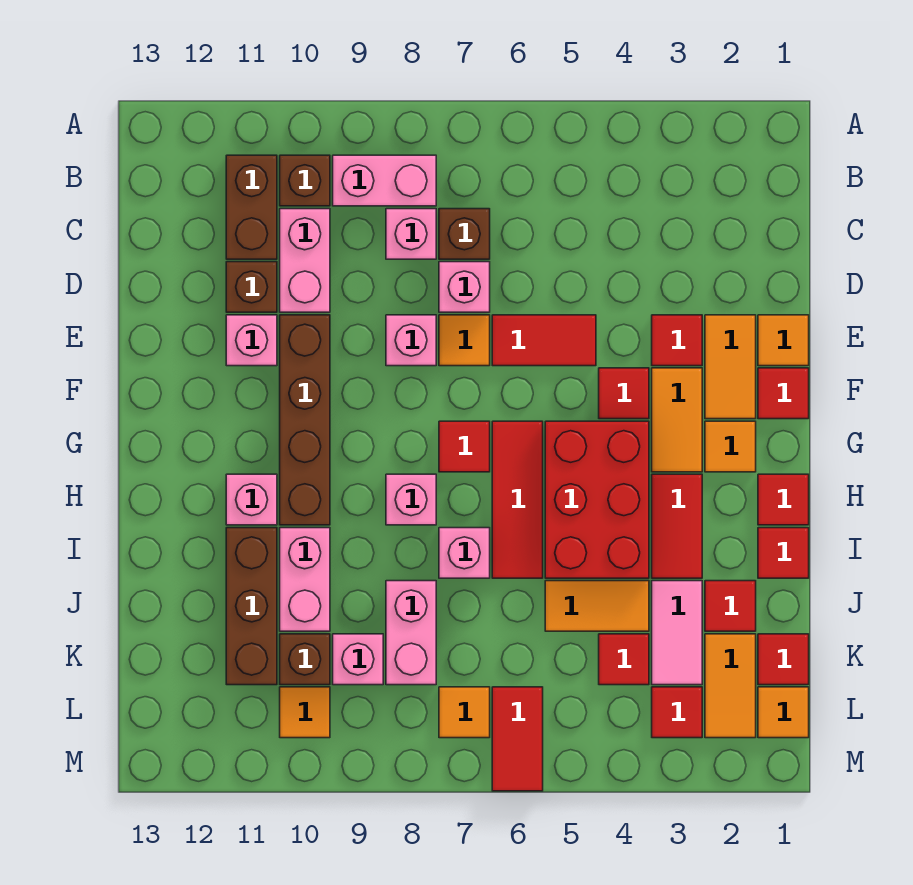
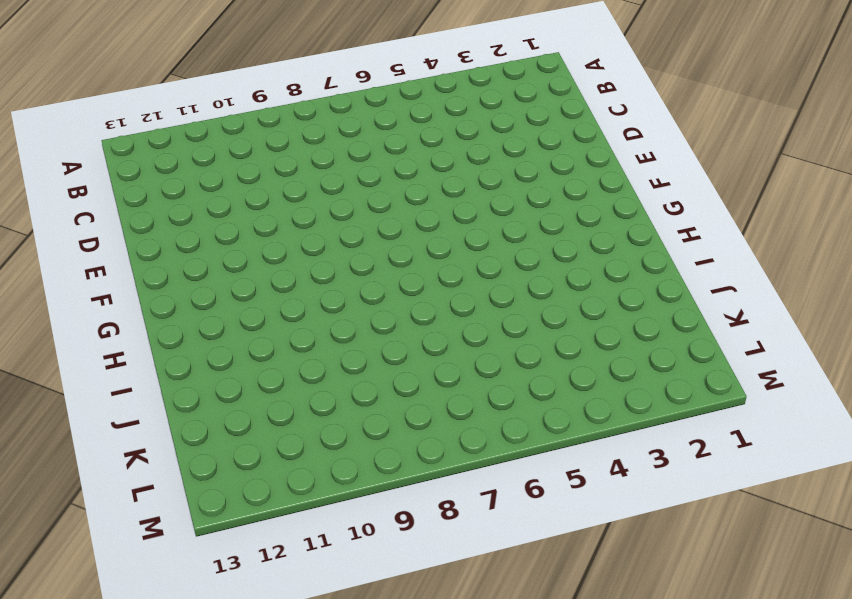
none -> pink brick B8:B9 level 1
none -> brown brick B10 level 1
none -> brown brick B11:C11 level 1
none -> brown brick C7 level 1

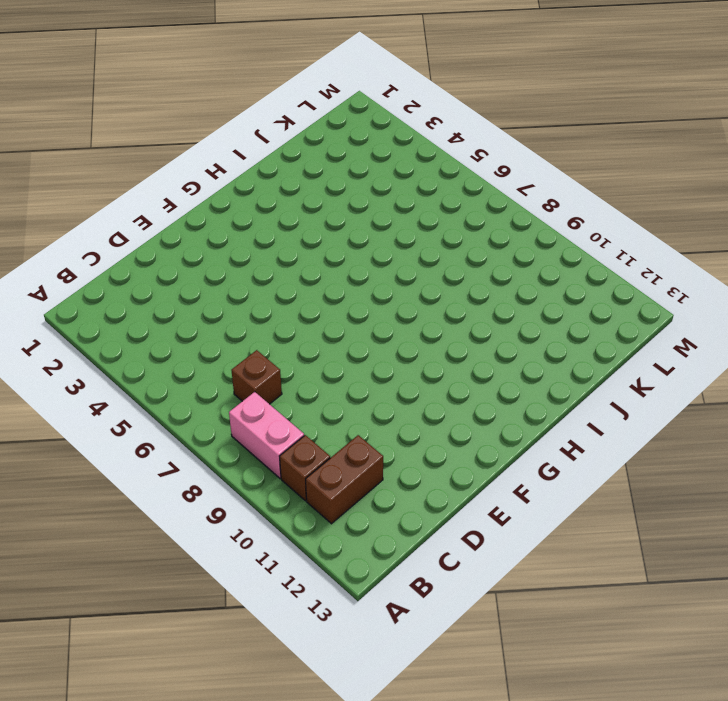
none -> pink brick C8 level 1
none -> pink brick C10:D10 level 1
none -> pink brick D7 level 1
none -> brown brick D11 level 1

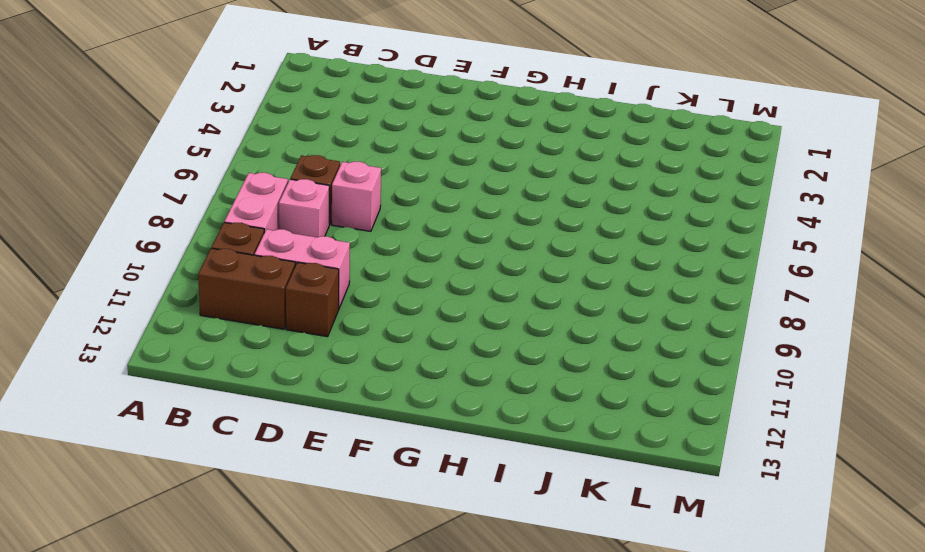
none -> orange tile E1 level 1
none -> orange tile E2:F2 level 1
none -> red tile E3 level 1
none -> red tile E5:E6 level 1

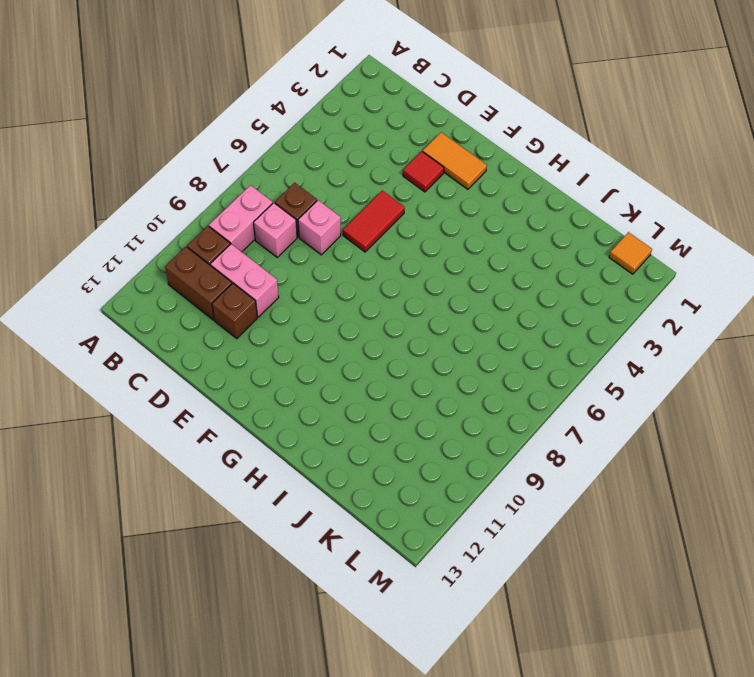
none -> orange tile E1 level 1
none -> orange tile E7 level 1
none -> pink brick E8 level 1
none -> brown brick E10:H10 level 1

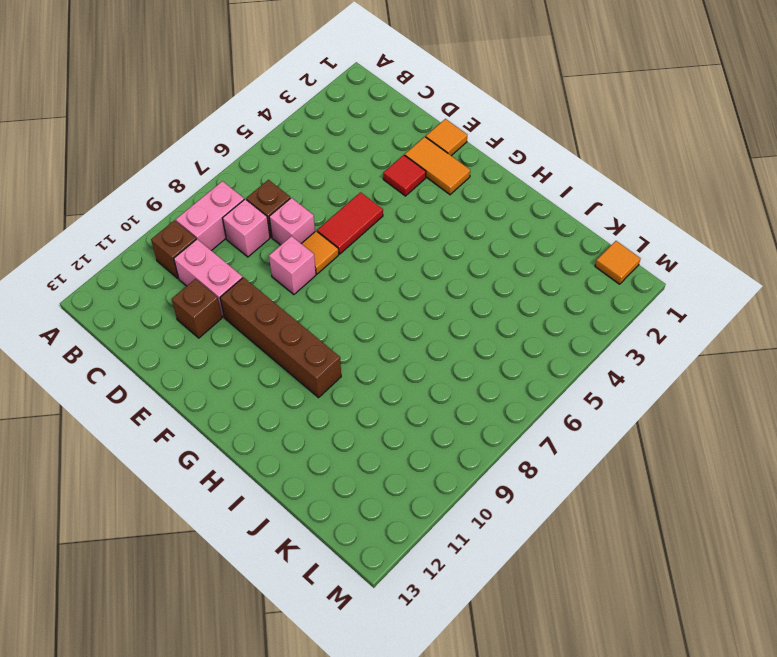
none -> brown brick B11:C11 level 1
none -> pink brick E11 level 1
none -> red tile F1 level 1
none -> orange tile F3:G3 level 1

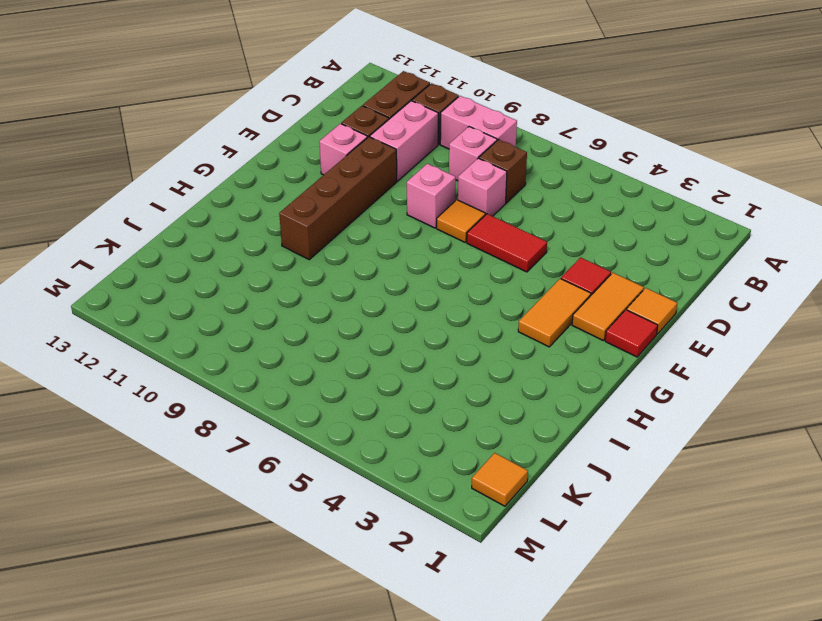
none -> red tile F4 level 1
none -> orange tile G2 level 1
none -> red brick G4:I5 level 1
none -> red tile G6:I6 level 1

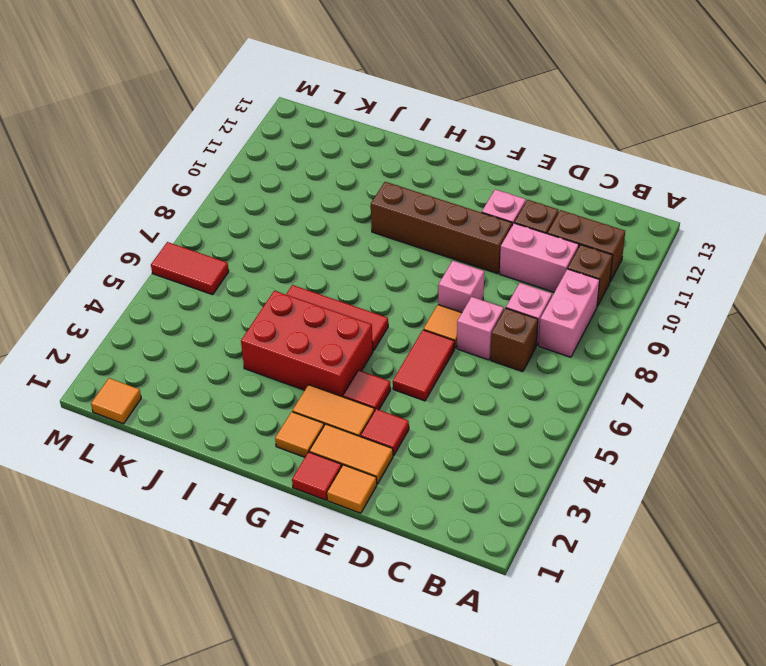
none -> red tile G7 level 1
none -> red tile H1 level 1
none -> red tile H3:I3 level 1
none -> pink brick H8 level 1

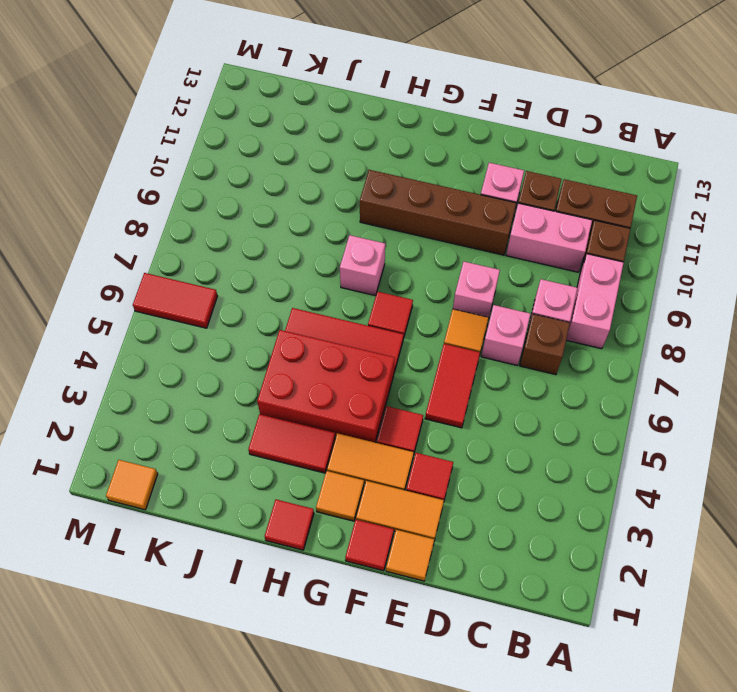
none -> pink brick H11 level 1
none -> red tile I1 level 1
none -> pink brick I7 level 1
none -> pink brick I10:J10 level 1

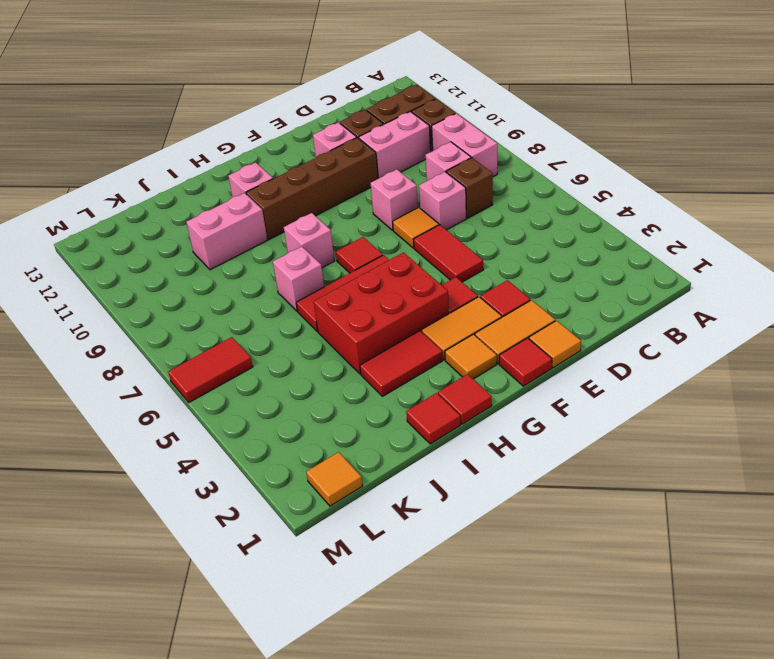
none -> brown brick I11:K11 level 1
none -> red tile J2 level 1
none -> pink tile J3:K3 level 1
none -> orange tile J4:J5 level 1

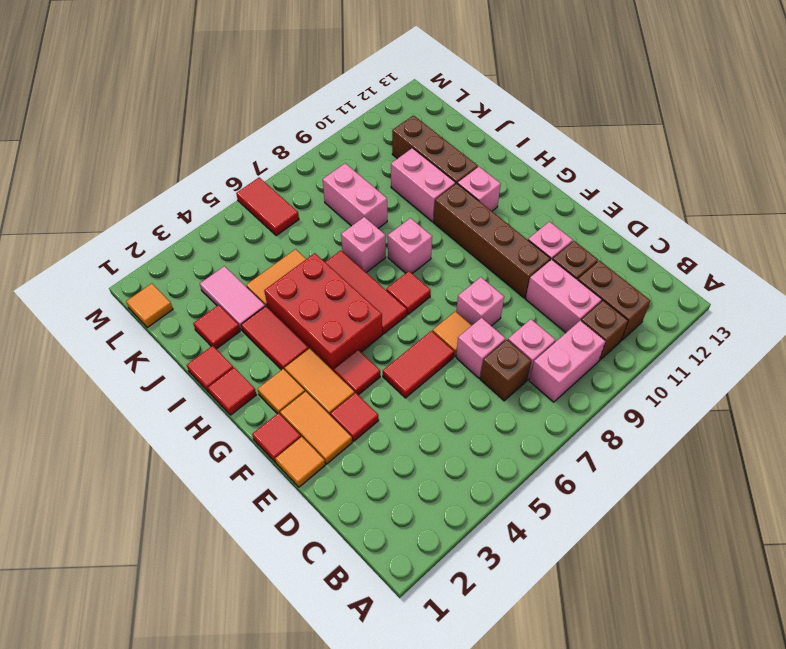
none -> red tile K1 level 1
none -> orange tile K2:L2 level 1
none -> red tile K4 level 1
none -> pink brick K9 level 1

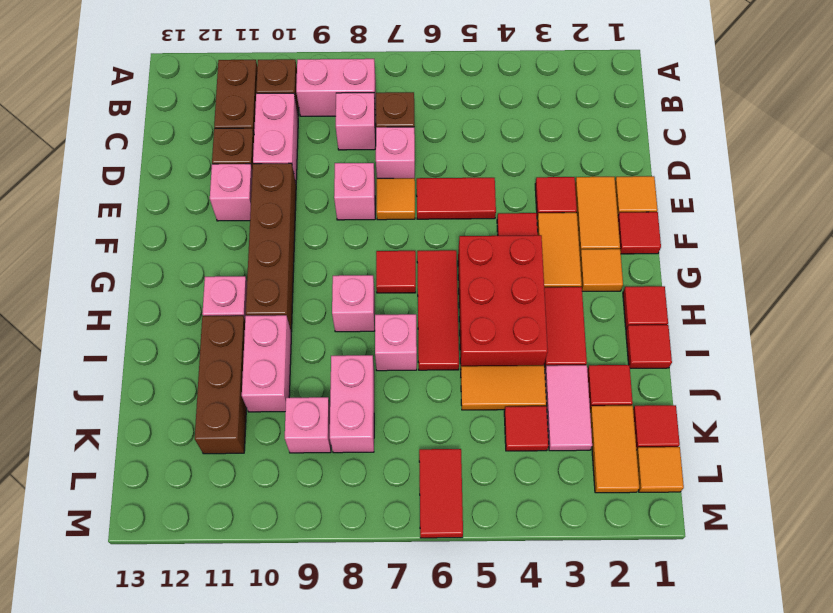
none -> brown brick K10 level 1
none -> red tile L3 level 1
none -> orange tile L7 level 1
none -> orange tile L10 level 1

